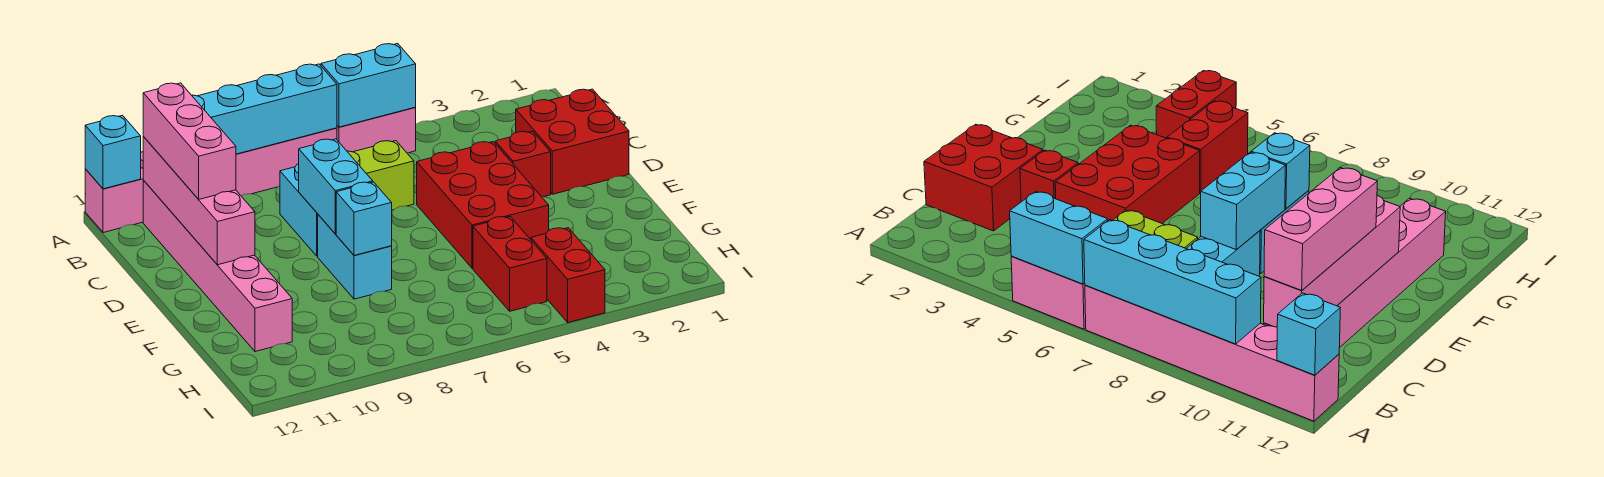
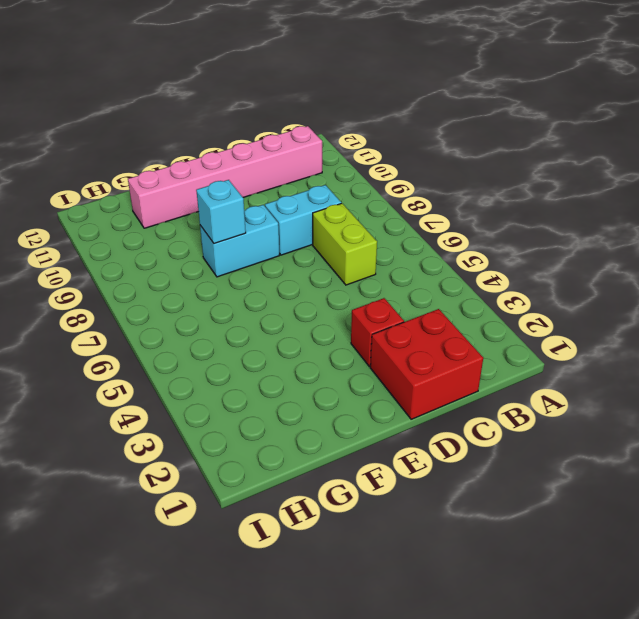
none -> pink brick A5:A6 level 1
none -> pink brick A7:A12 level 1
none -> red brick D4:F5 level 1

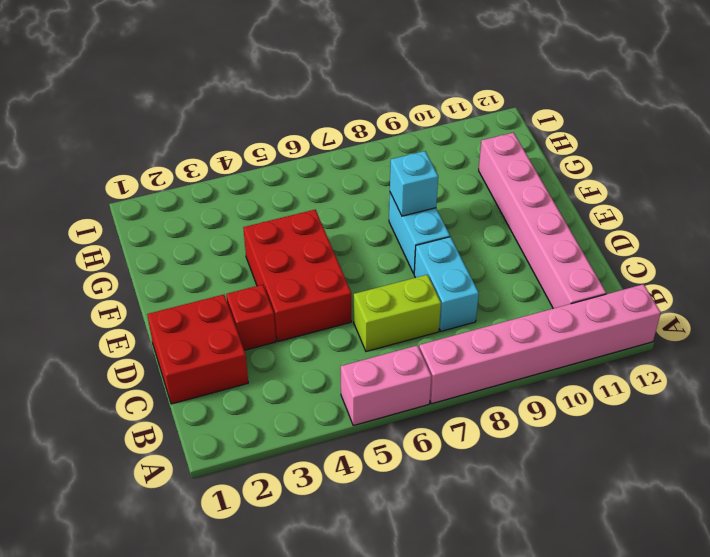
none -> red brick G5:H5 level 1
none -> red brick H4:I4 level 1
none -> cyan brick A5:A6 level 2

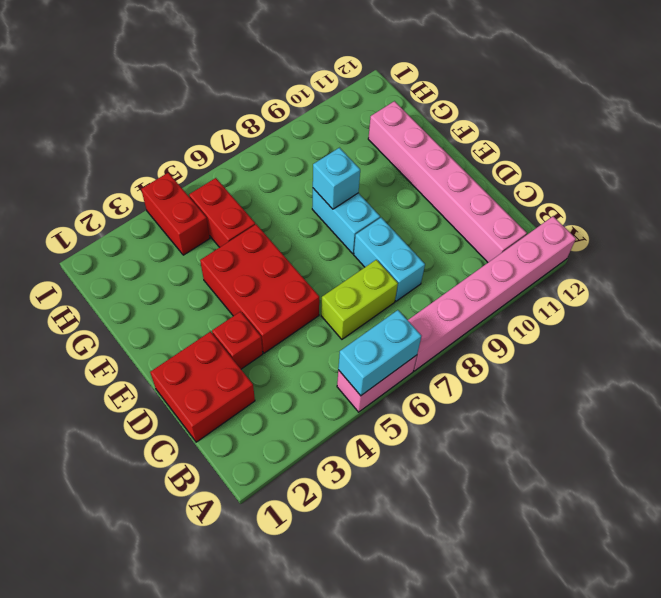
none -> cyan brick A7:A10 level 2
none -> cyan brick A12 level 2
none -> pink brick B11:E11 level 2

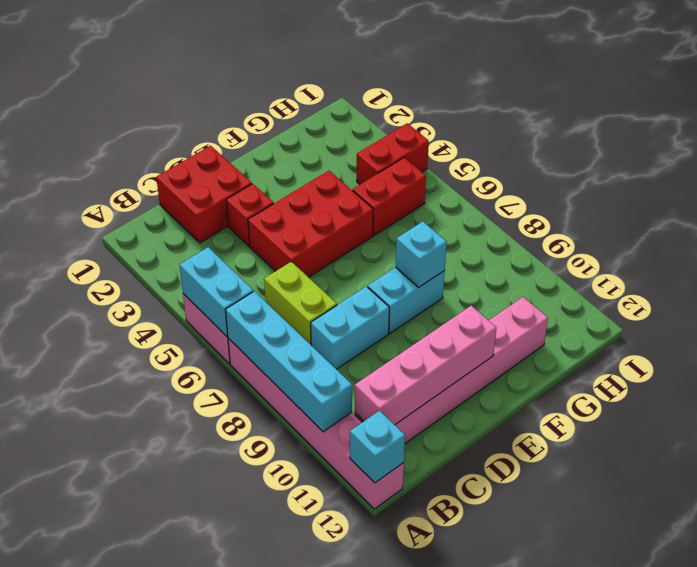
none -> cyan brick D8:E8 level 2
none -> pink brick B11:D11 level 3

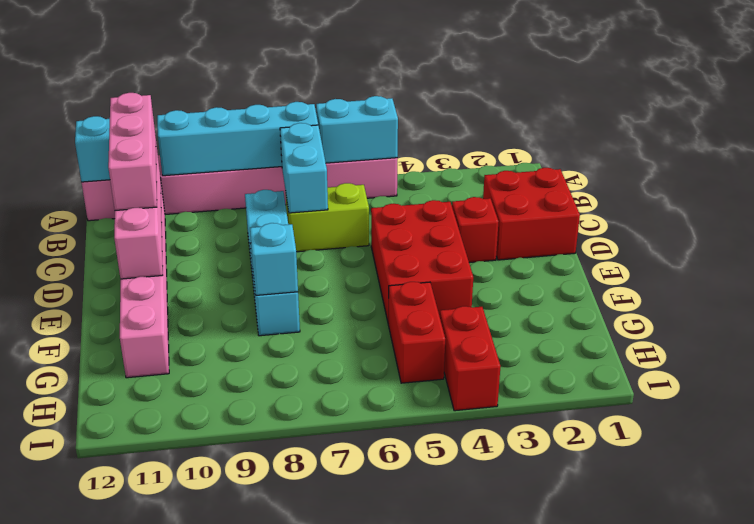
cyan brick B7:C7 level 2 -> cyan brick D8:E8 level 2

